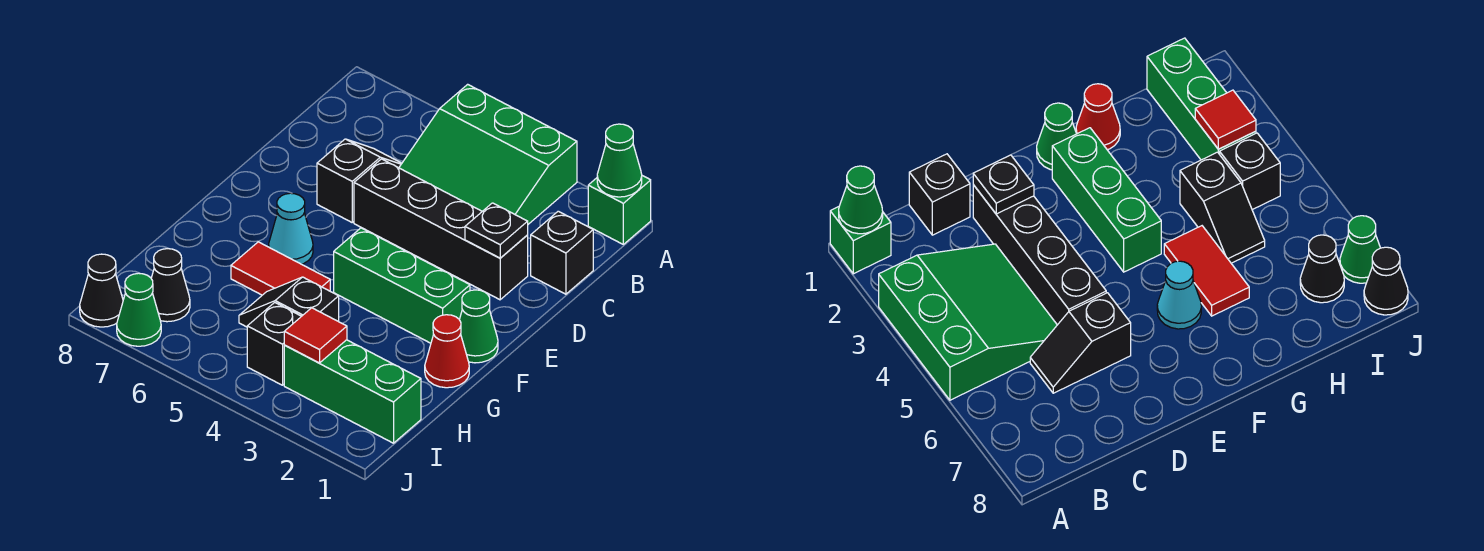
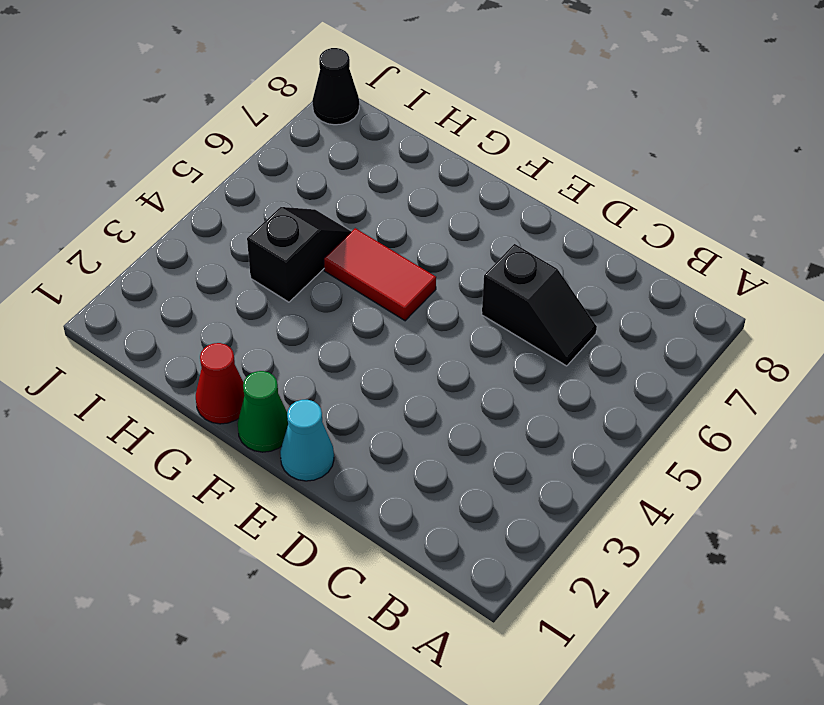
cyan cone E1 level 1 -> cyan cone F6 level 1
red tile F5:G5 level 1 -> red tile G5:G6 level 1
none -> green brick A1 level 1
none -> green slope A3:C5 level 1 top A
none -> black brick C1 level 1

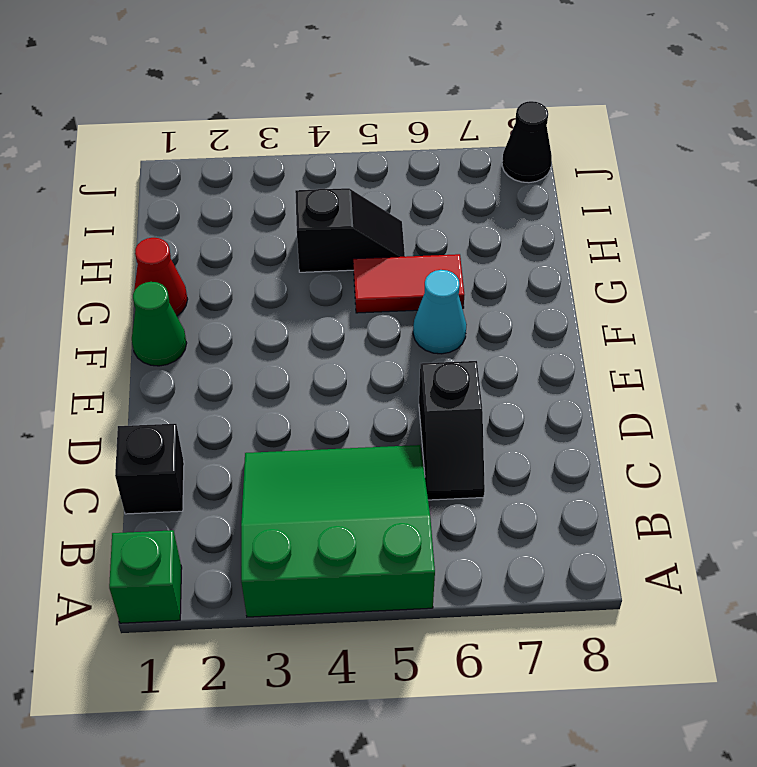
none -> black brick D2:D5 level 1
none -> green brick F2:F4 level 1
none -> green brick I1:I3 level 1

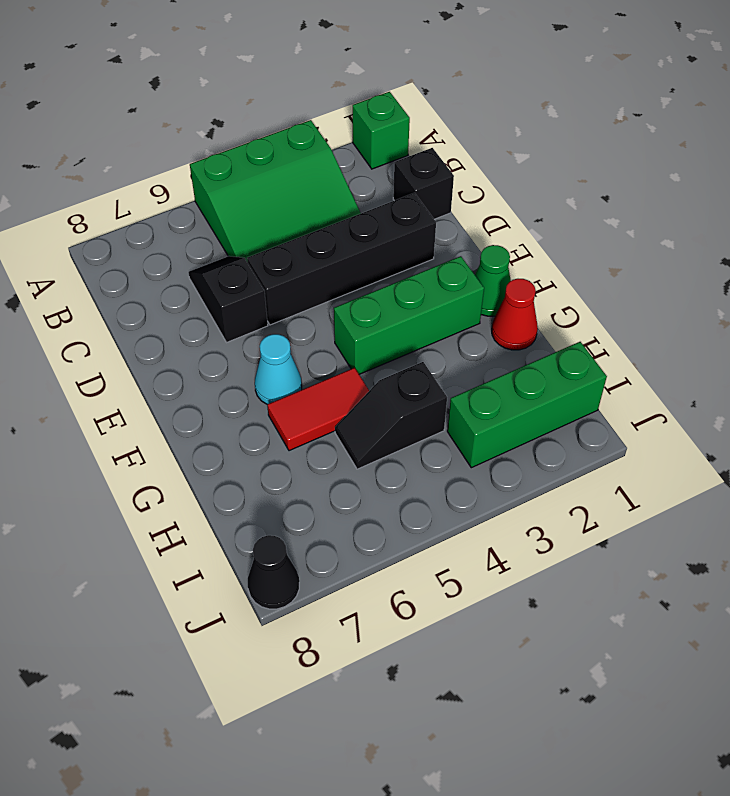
none -> black brick I4 level 1
none -> black cone I7 level 1
none -> green cone J7 level 1

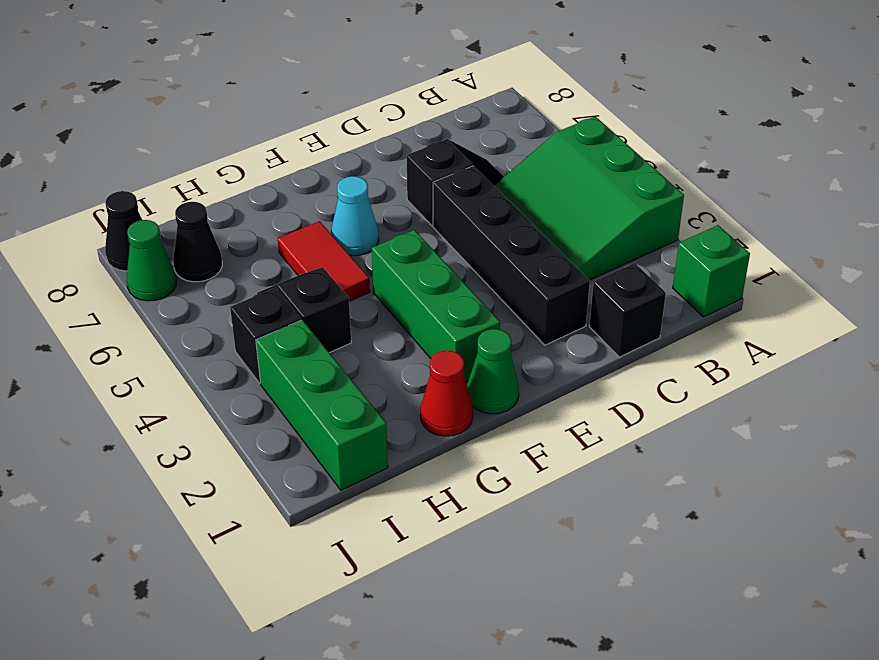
none -> green cone A1 level 2
none -> black plate D2 level 2
none -> red tile I3 level 2

